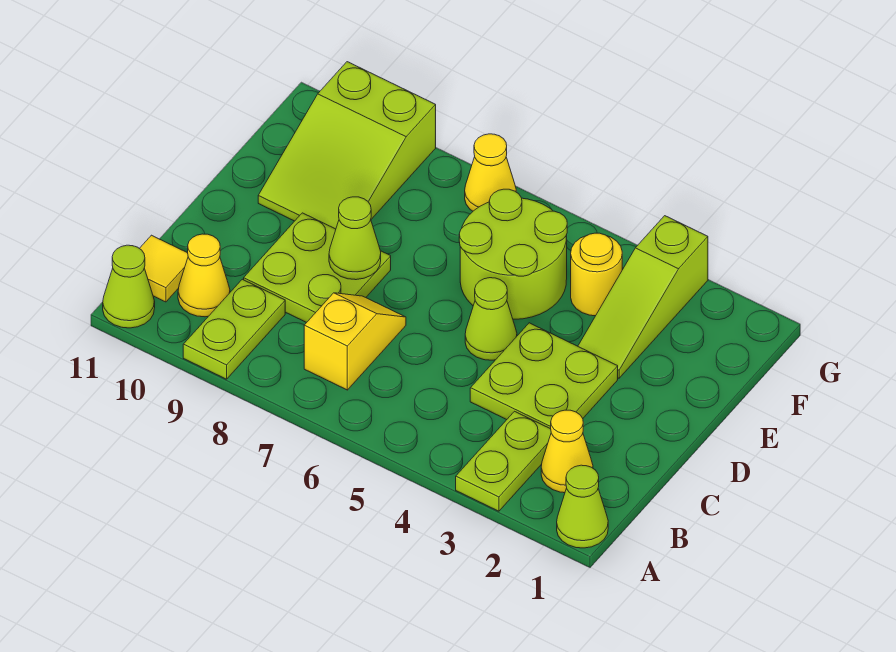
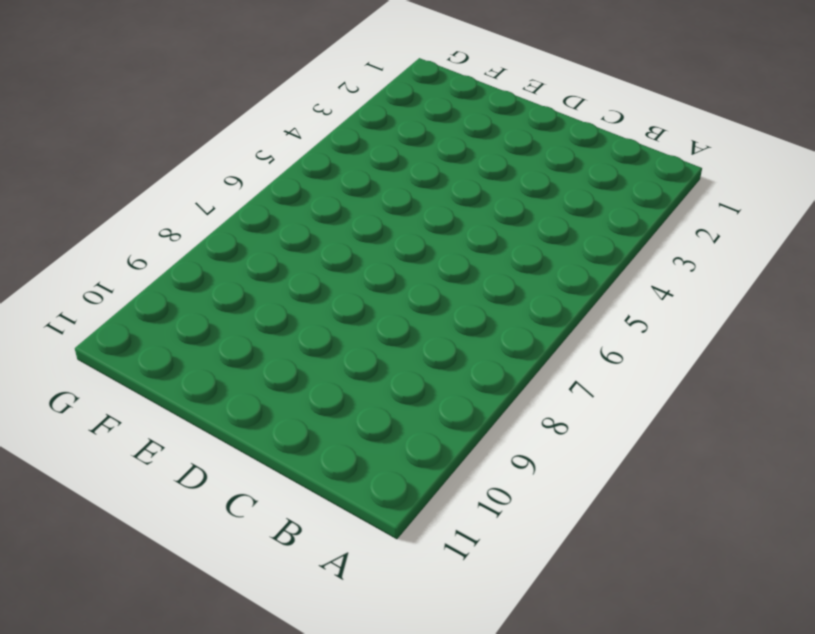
none -> lime cone A1 level 1
none -> lime plate A3:B3 level 1
none -> lime plate A9:B9 level 1

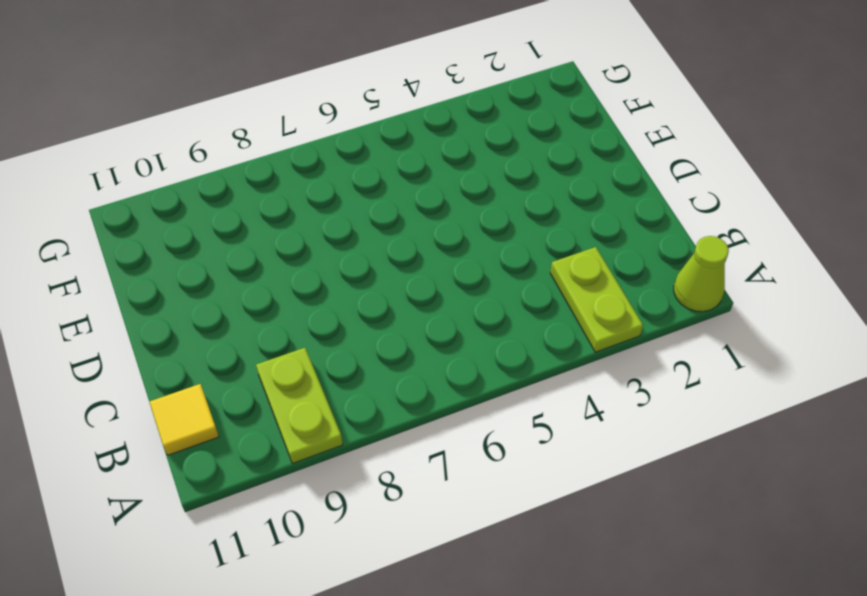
none -> lime cone A11 level 1
none -> yellow cone B2 level 1
none -> yellow slope B7:C7 level 1 top B

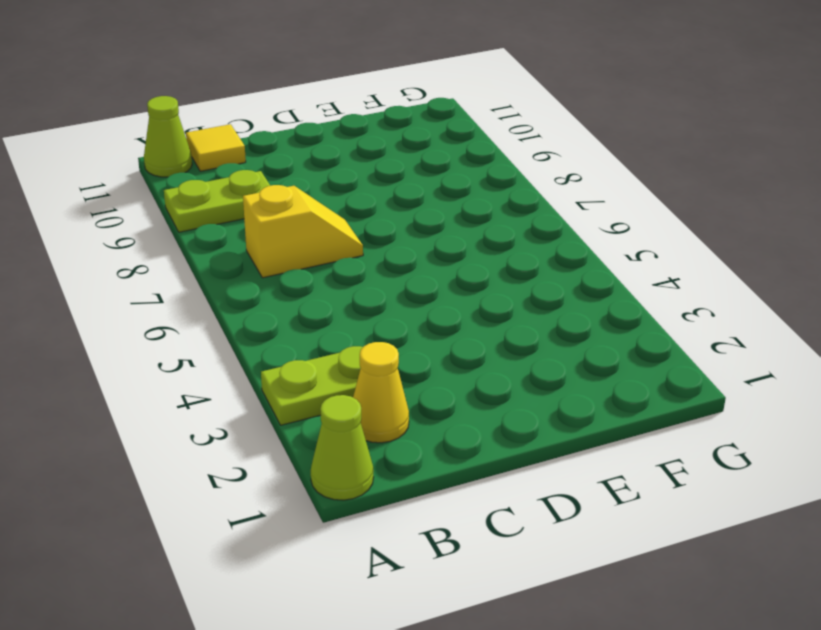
none -> yellow cone B10 level 1
none -> lime plate C3:D4 level 1
none -> lime plate C8:D9 level 1

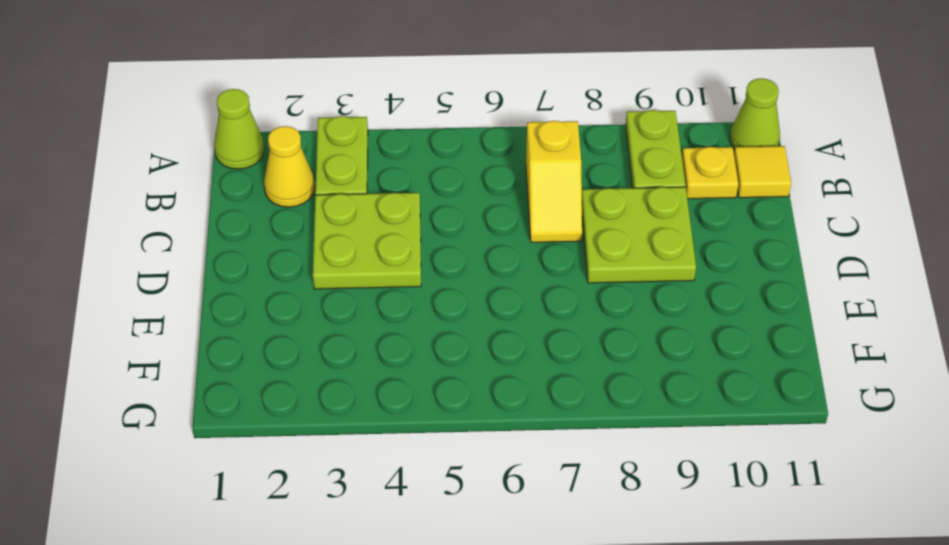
yellow plate B10 level 1 -> yellow cone B10 level 1
none -> lime cone D5 level 1
none -> lime slope E3:G3 level 1 top G
none -> lime round brick E5:F6 level 1

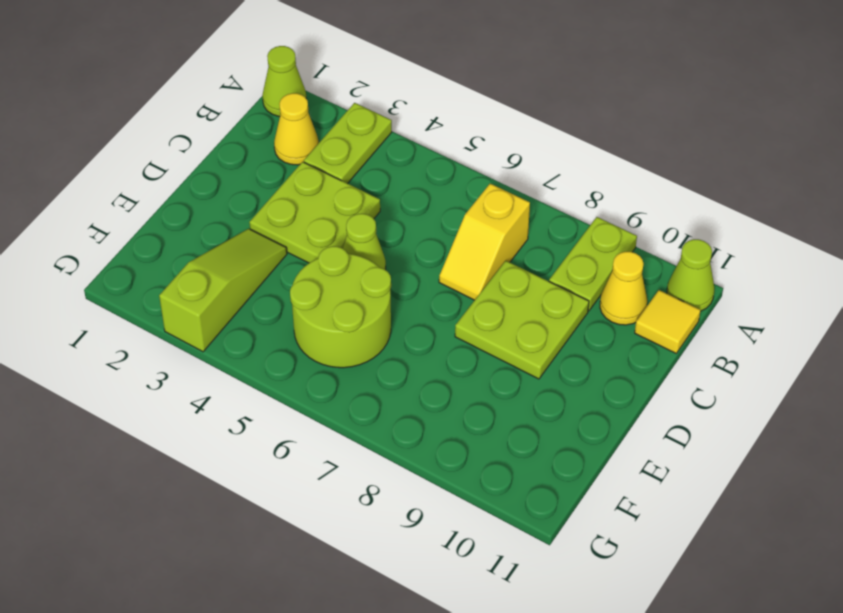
none -> lime slope E9:G10 level 1 top G
none -> yellow round brick F4 level 1
none -> yellow cone G7 level 1

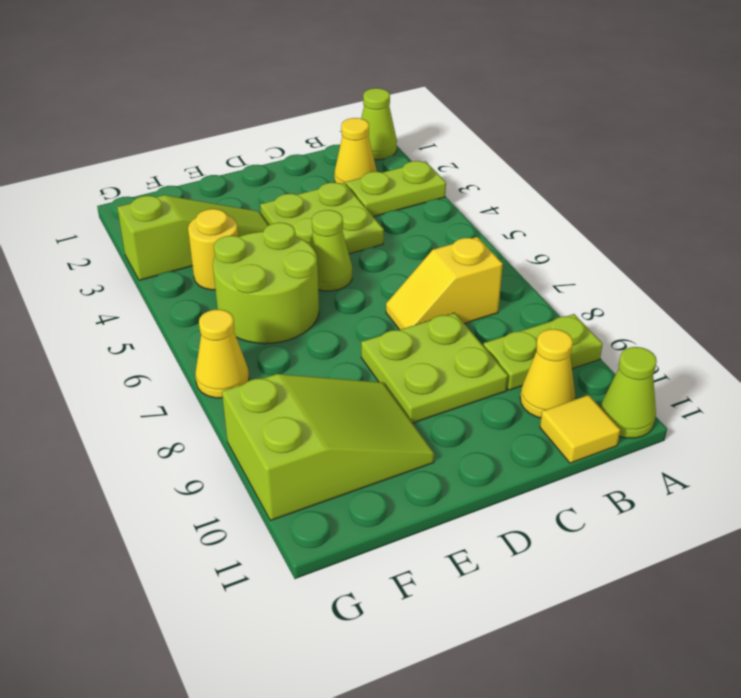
none -> lime cone D8 level 2

